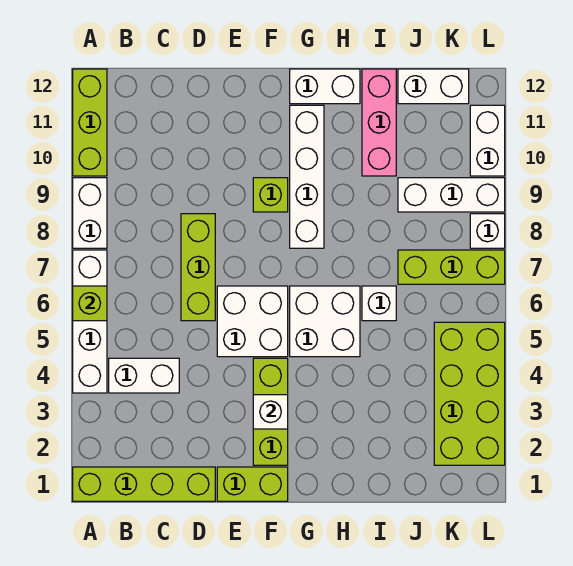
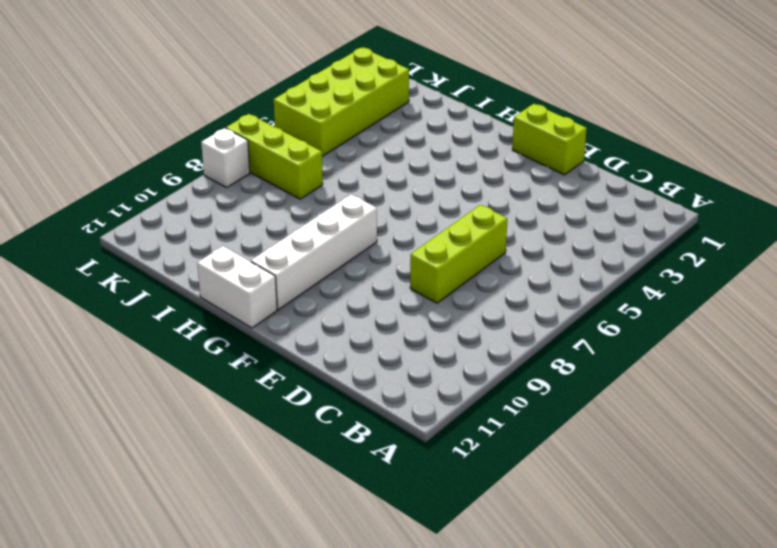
none -> lime brick A1:D1 level 1
none -> white brick A4:A7 level 1
none -> white brick A8:A9 level 1

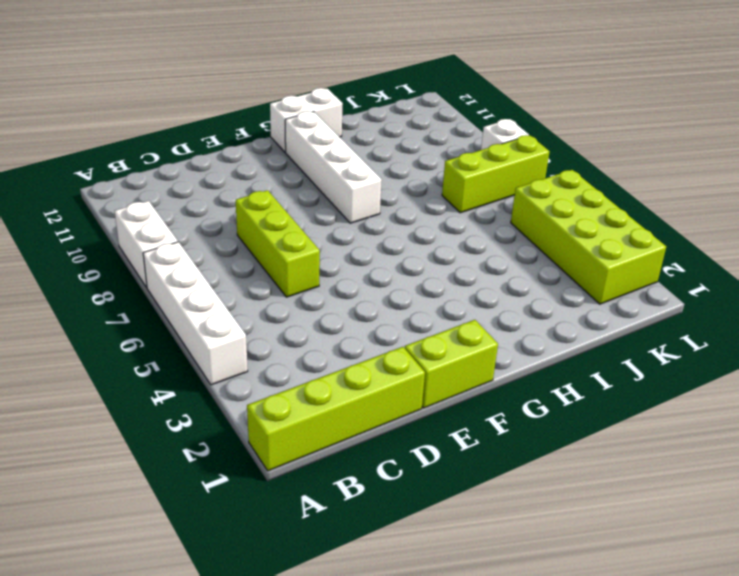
none -> lime brick A10:A12 level 1
none -> white brick B4:C4 level 1
none -> white brick E5:F6 level 1

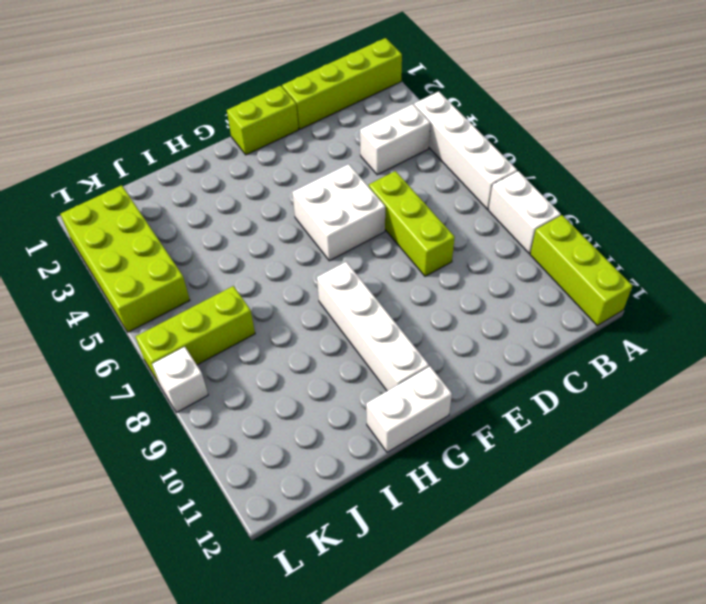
none -> lime brick F2:F4 level 1
none -> lime brick F9 level 1
none -> white brick G5:H6 level 1

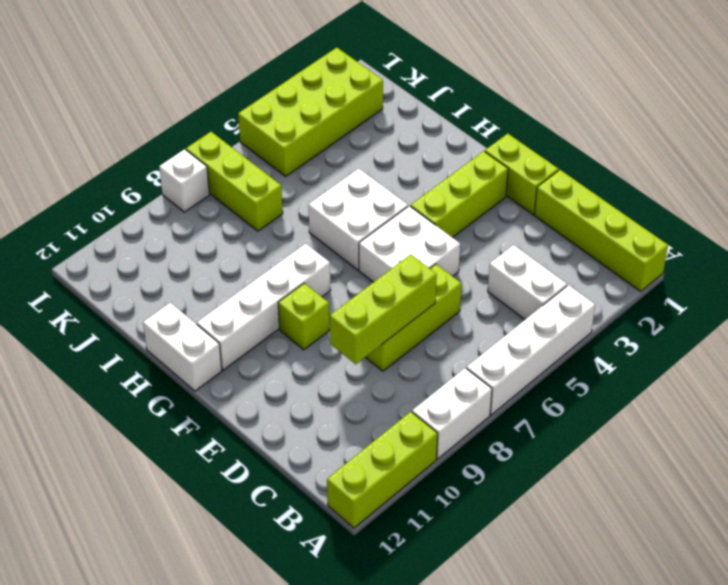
lime brick D7:D9 level 2 -> none
none -> white brick I6 level 1
none -> pink brick I10:I12 level 1
none -> white brick J9:L9 level 1

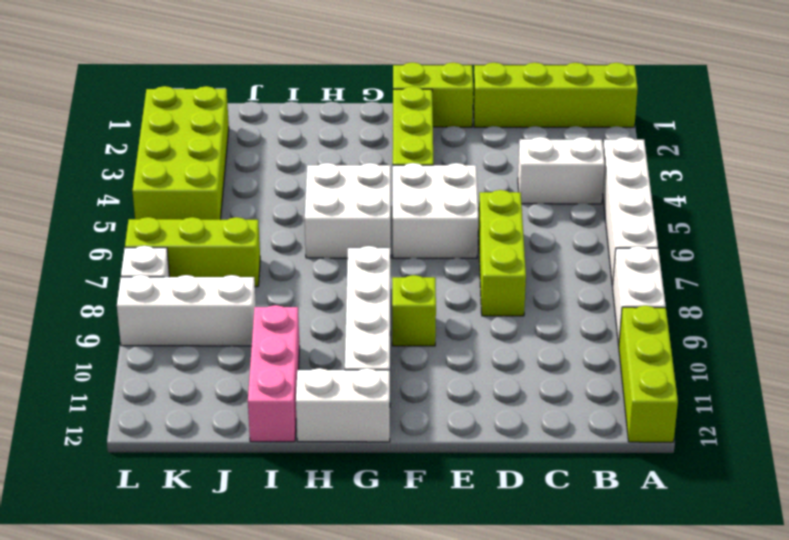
none -> white brick I6 level 1
none -> white brick J12:K12 level 1
none -> white brick L10:L11 level 1

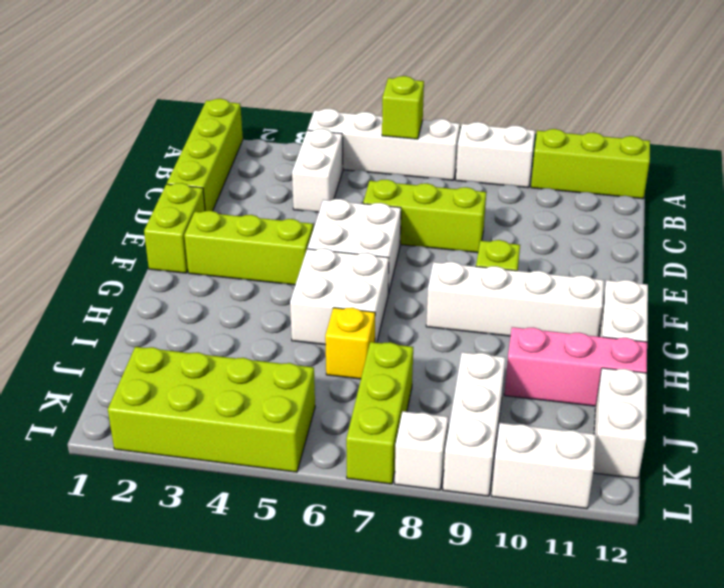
yellow brick I6 level 1 -> white brick I6 level 1
none -> white brick F3 level 2

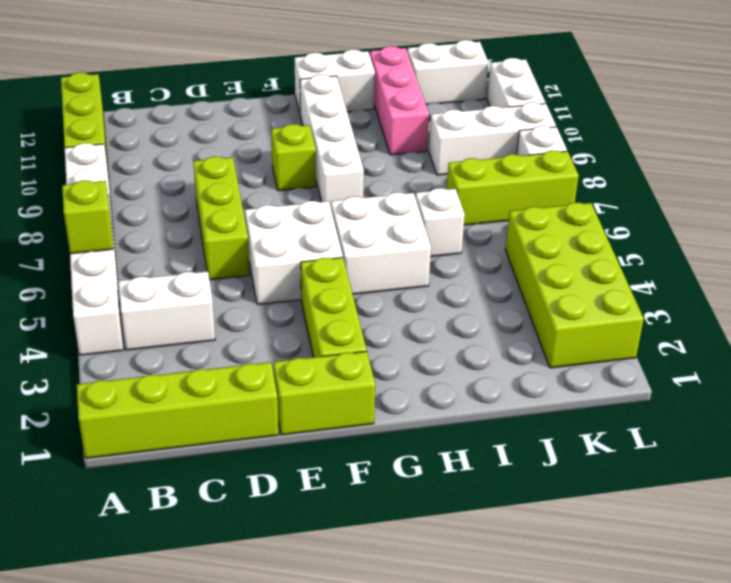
none -> white brick F3 level 2

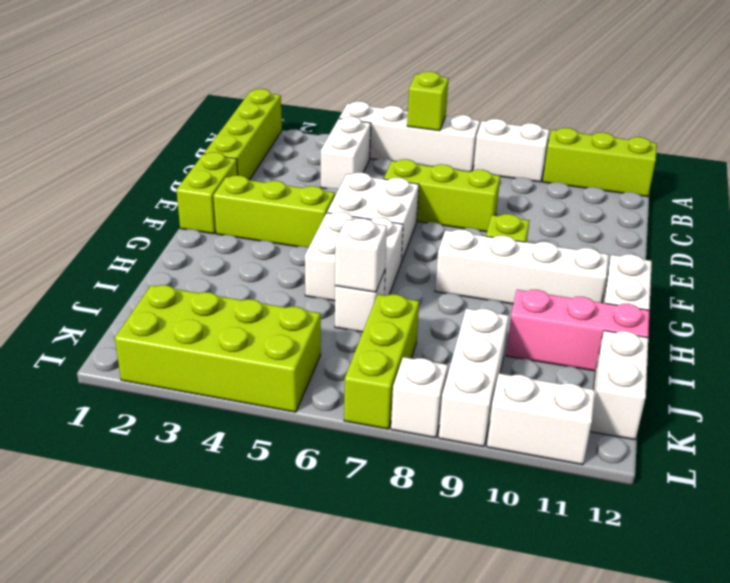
white brick I6 level 2 -> white brick F3 level 2

